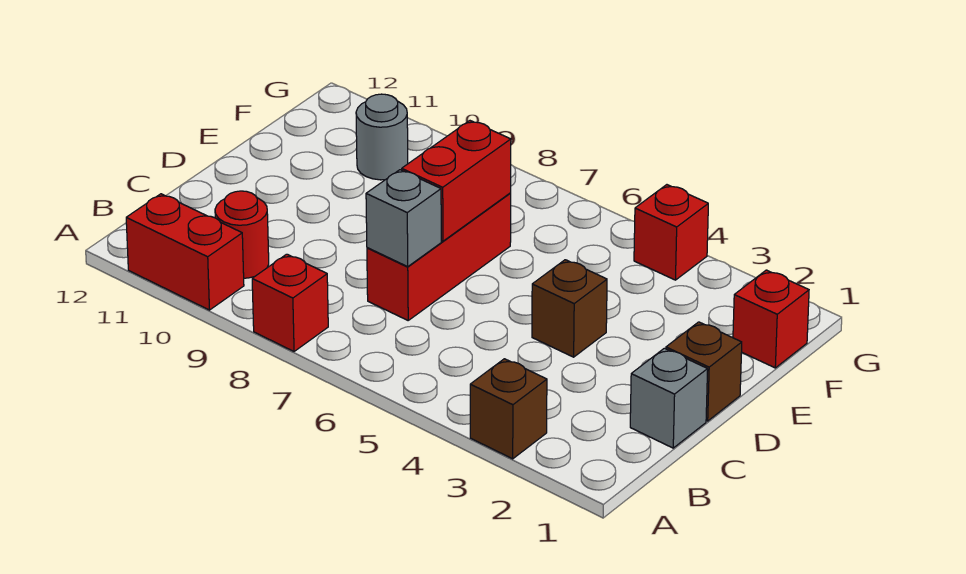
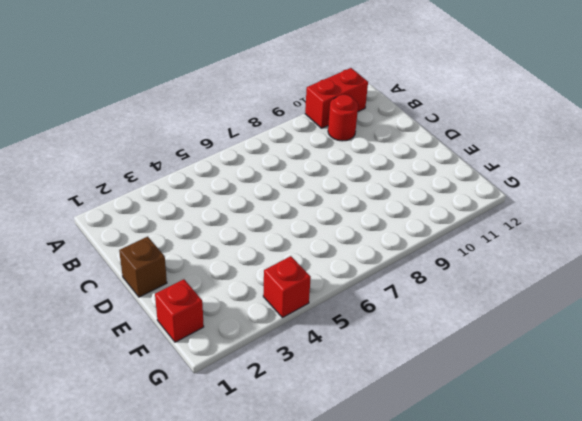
none -> brown brick A3 level 1
none -> red brick A8 level 1
none -> grey brick C1 level 1

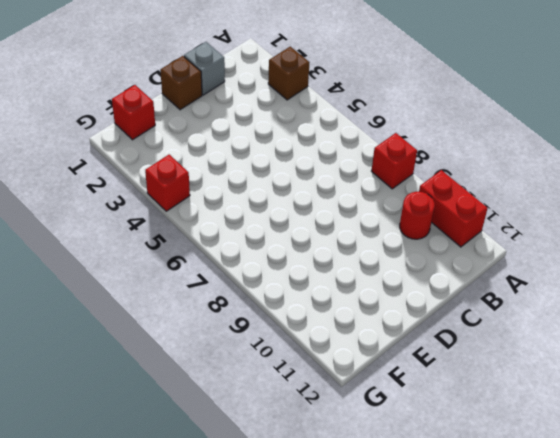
none -> red brick C7:E7 level 1
none -> brown brick D4 level 1
none -> grey round brick F10 level 1

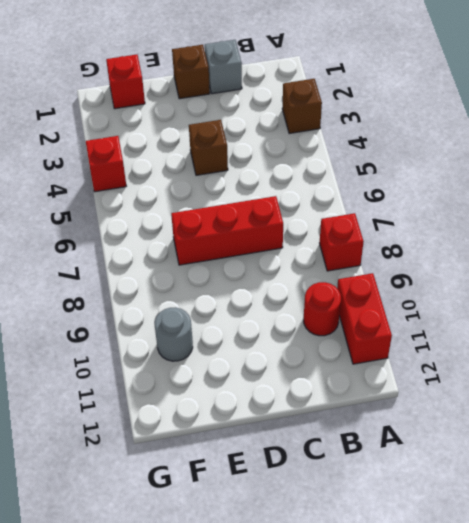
none -> grey brick C7 level 2
none -> red brick D7:E7 level 2

